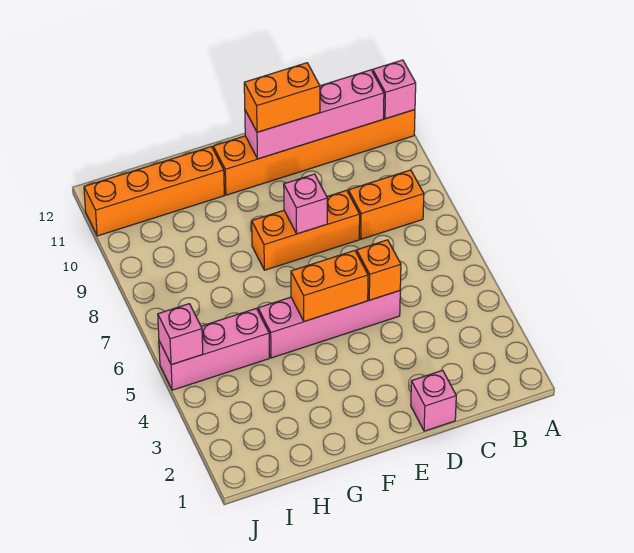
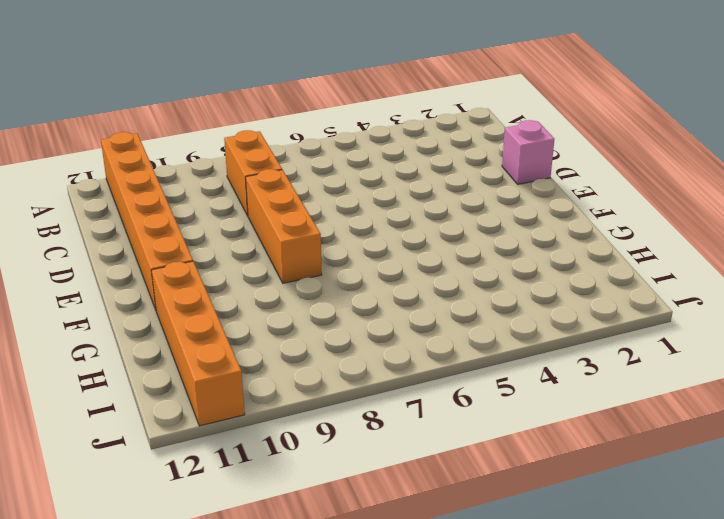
none -> pink brick D5:G5 level 1
none -> pink brick H5:J5 level 1
none -> pink brick A11 level 2

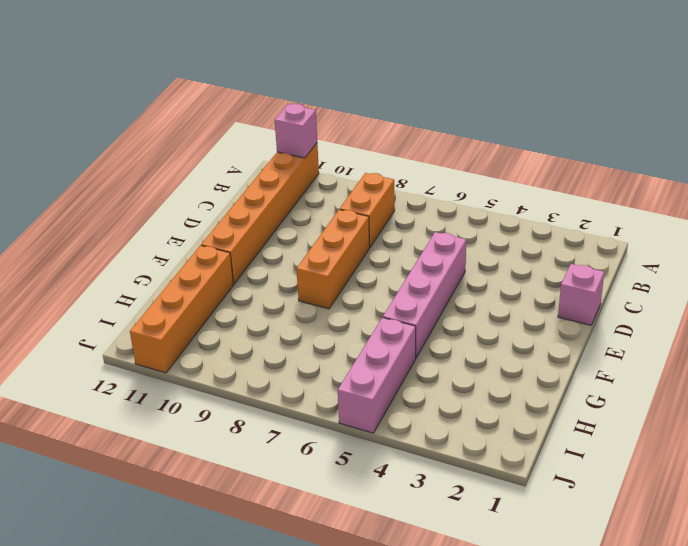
none -> pink brick B11:E11 level 2
none -> orange brick D5 level 2
none -> orange brick E5:F5 level 2

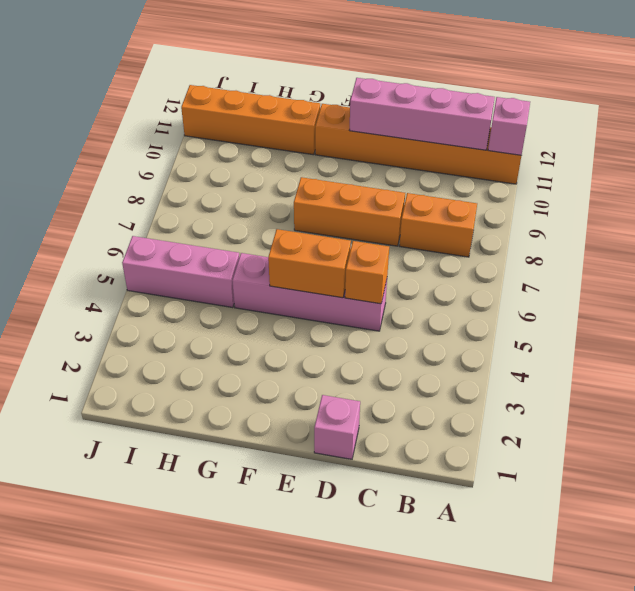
none -> pink brick E8 level 2
none -> pink brick J5 level 2
none -> orange brick D11:E11 level 3

